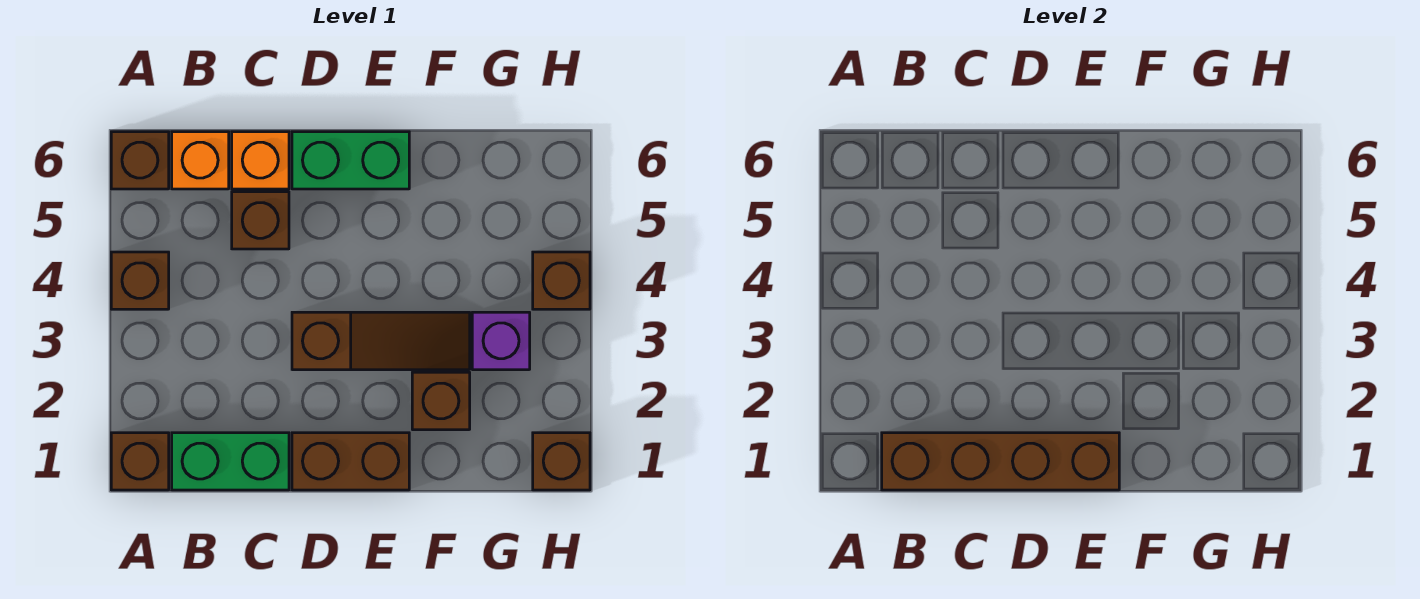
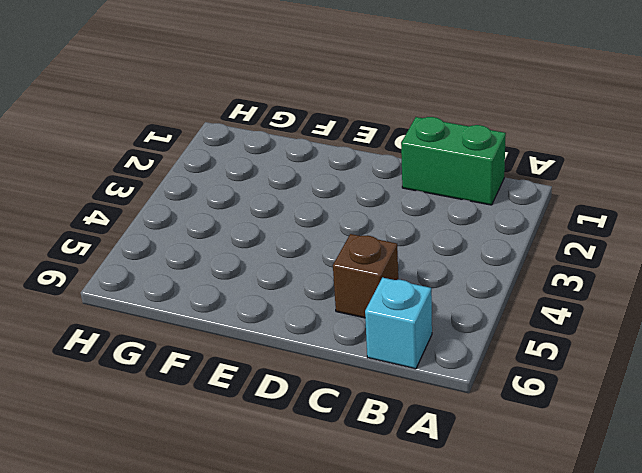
cyan brick B6 level 1 -> orange brick B6 level 1
none -> brown brick A1 level 1
none -> brown brick A4 level 1
none -> brown brick A6 level 1

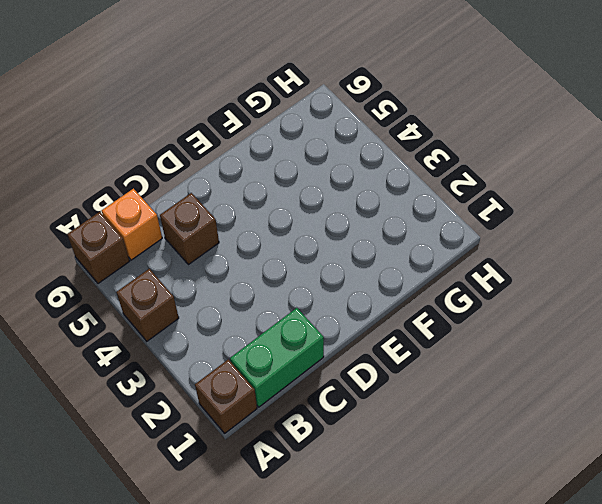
none -> orange brick C6 level 1
none -> brown brick D1:E1 level 1
none -> brown slope D3:F3 level 1 top D

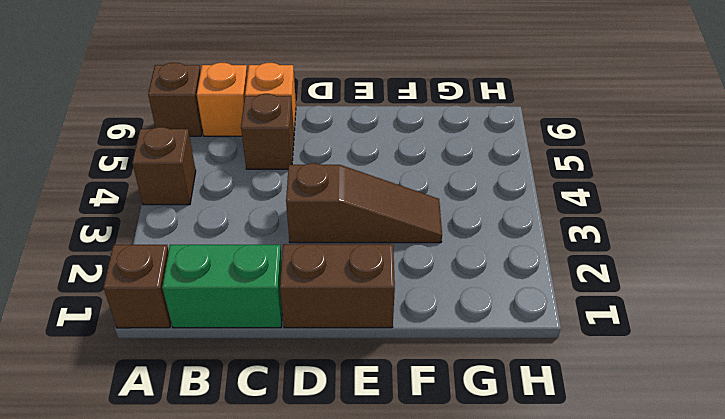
none -> green brick D6:E6 level 1
none -> brown brick F2 level 1
none -> purple brick G3 level 1

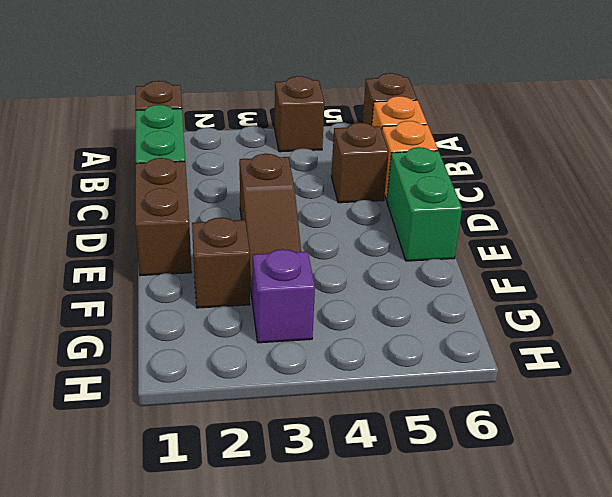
none -> brown brick H1 level 1
none -> brown brick H4 level 1
none -> brown brick B1:E1 level 2

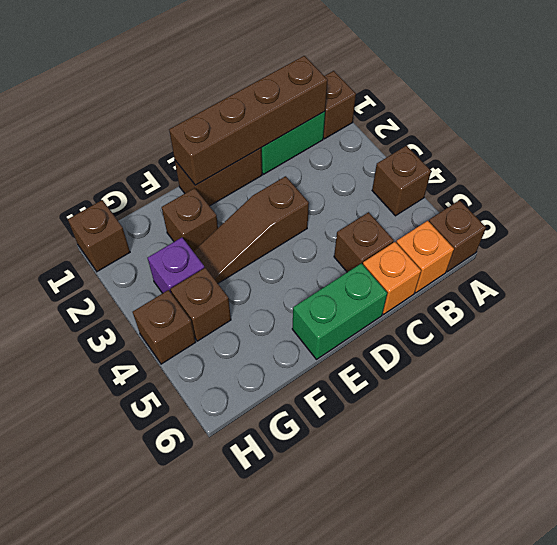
brown brick G4 level 1 -> none

